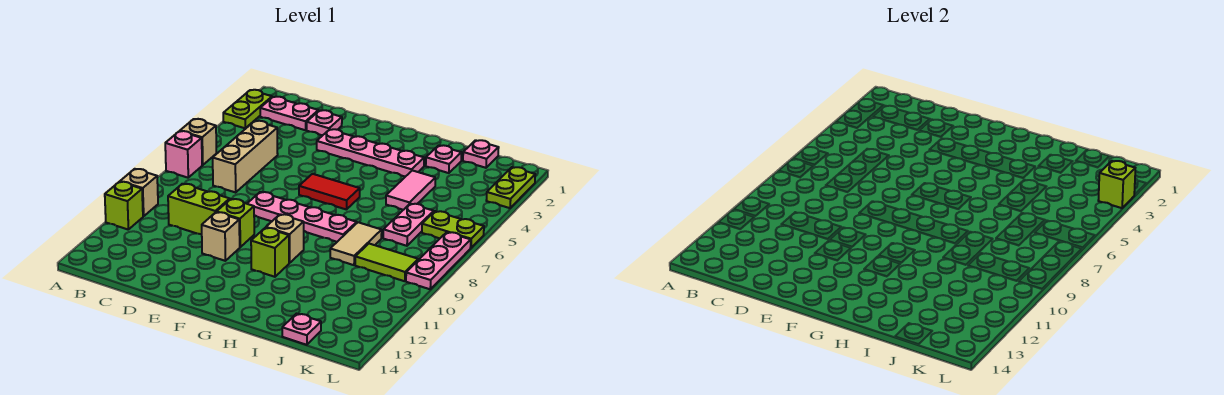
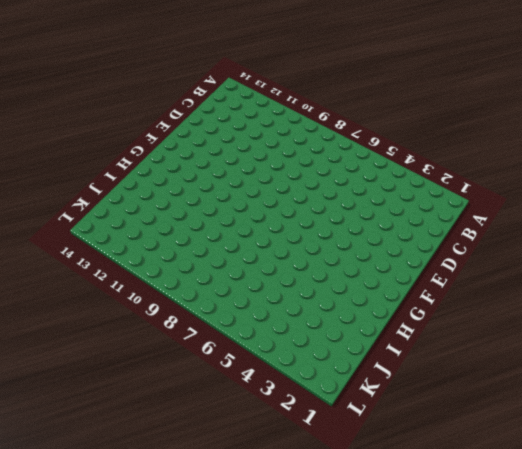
none -> lime plate A2:A3 level 1
none -> tan brick A6 level 1
none -> pink brick A7 level 1

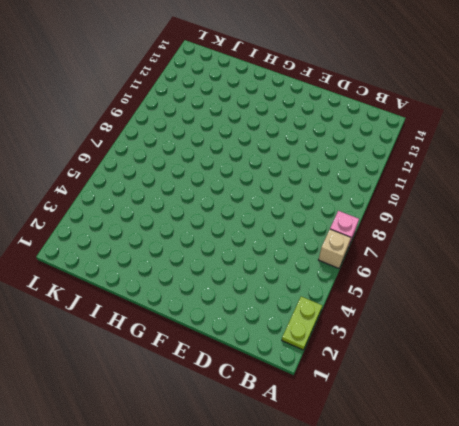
none -> tan brick A10 level 1
none -> lime brick A11 level 1
none -> pink plate B2:C2 level 1

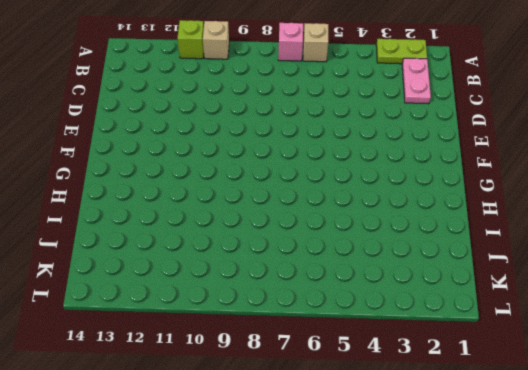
none -> tan brick C5:C7 level 1
none -> lime brick C10:D10 level 1
none -> pink plate D2 level 1

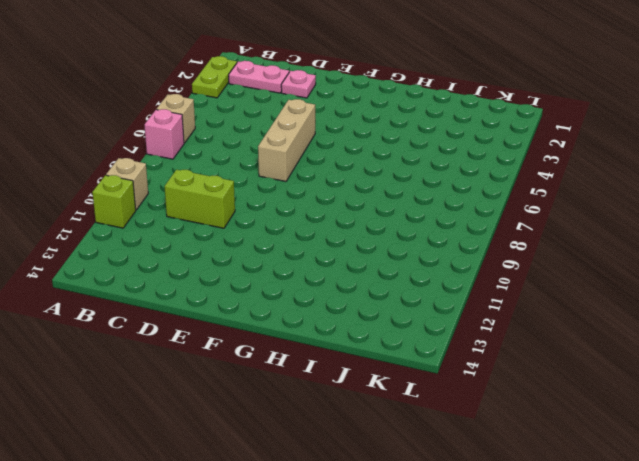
tan brick E5:E7 level 1 -> tan brick C5:C7 level 1
none -> pink plate E3:H3 level 1
none -> pink plate E8:H8 level 1
none -> lime brick E10 level 1

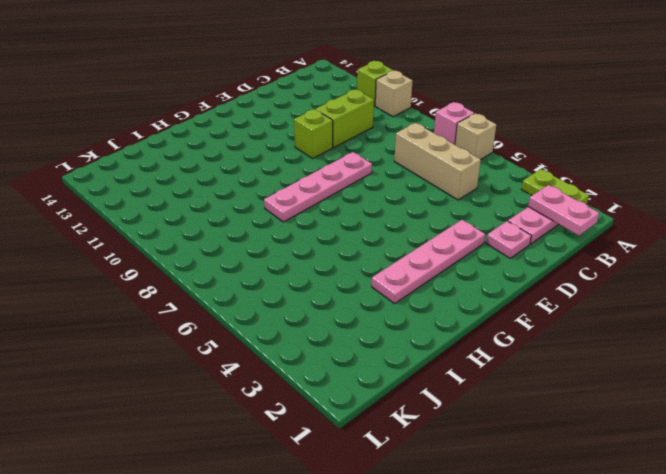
pink plate B1:B2 level 2 -> pink plate J6:J7 level 1
none -> tan brick E11 level 1
none -> red tile F6:G6 level 1
none -> tan brick G10 level 1

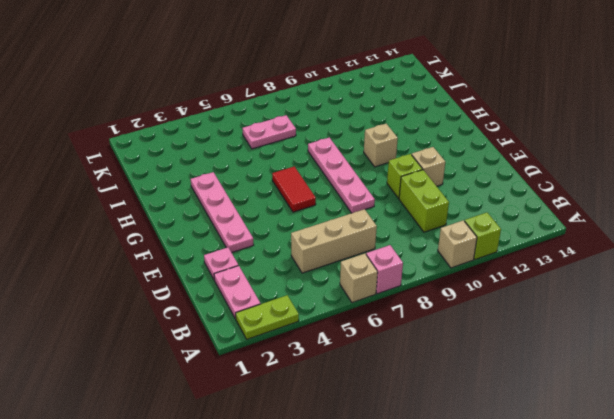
none -> lime brick G11 level 1
none -> pink plate I2 level 1
none -> pink tile I4:I5 level 1

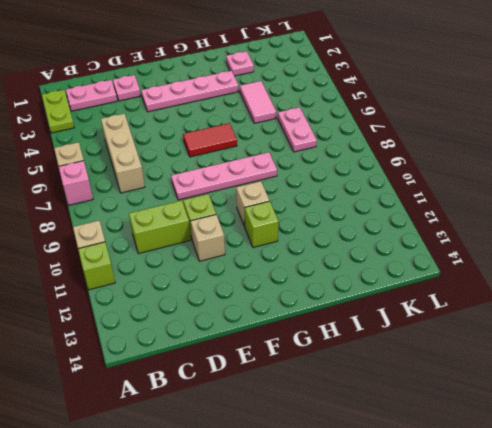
none -> tan tile I8:I9 level 1
none -> pink plate J1 level 1
none -> lime tile J9:K9 level 1

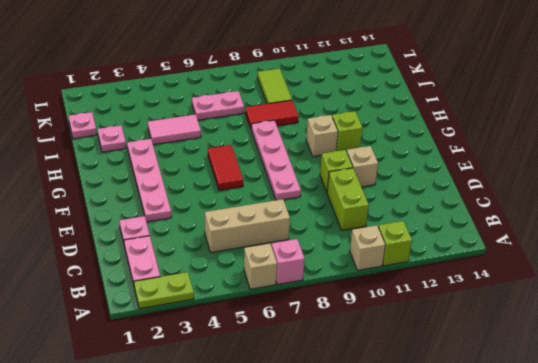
red tile I8:I9 level 1 -> tan tile I8:I9 level 1
none -> pink plate J14 level 1
none -> lime plate K6:L6 level 1
none -> lime plate L2:L3 level 1

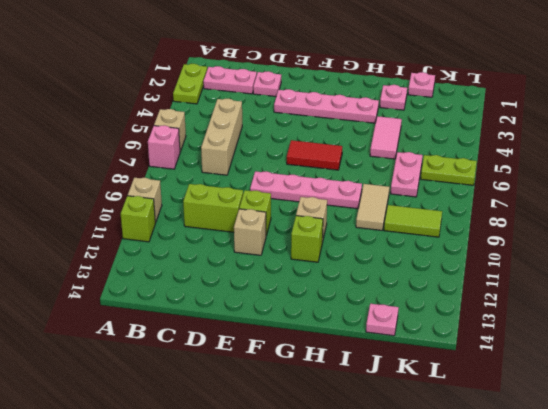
none -> lime plate L2:L3 level 1
none -> pink plate L7:L9 level 1
none -> lime brick L3 level 2

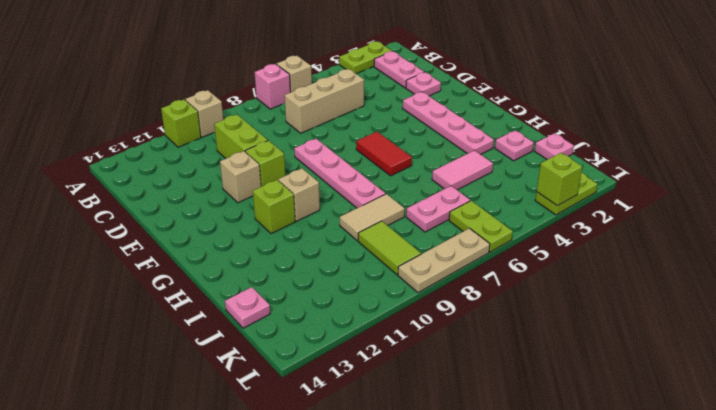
tan plate L7:L9 level 1 -> pink plate L7:L9 level 1

